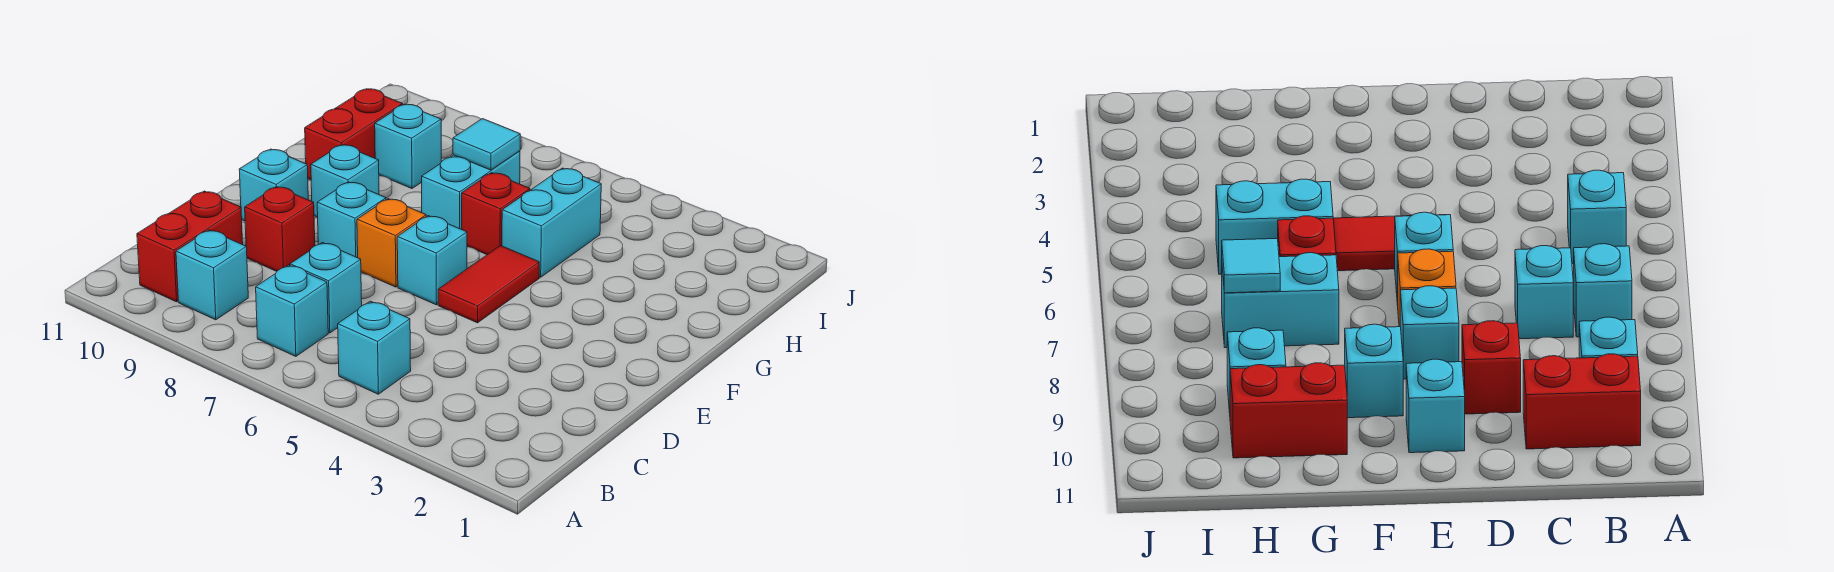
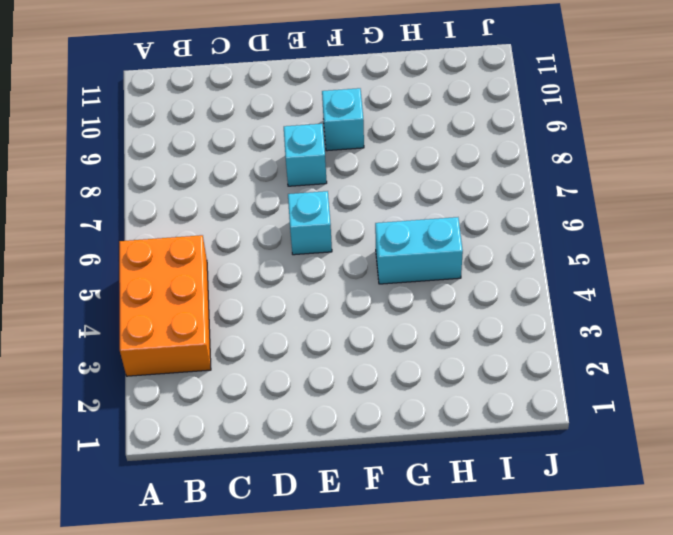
orange brick A3:B5 level 1 -> cyan brick B5 level 1
none -> cyan brick B7 level 1
none -> cyan brick B9 level 1
none -> red brick B10:C10 level 1

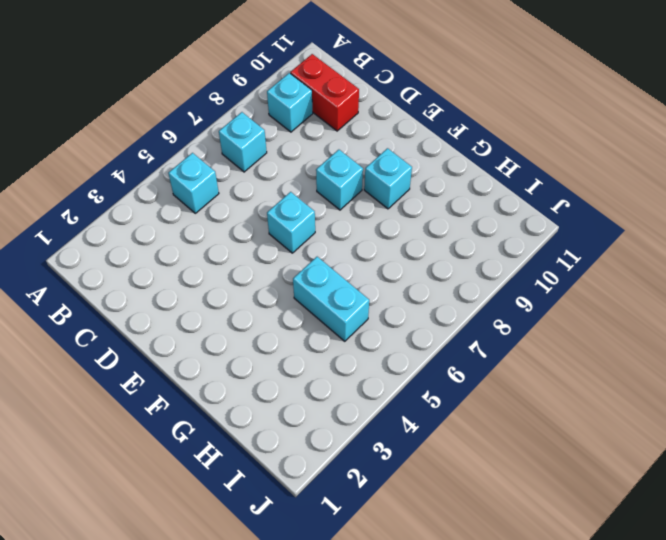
none -> cyan brick C7 level 1
none -> red brick D9 level 1
none -> red tile E5:F5 level 1

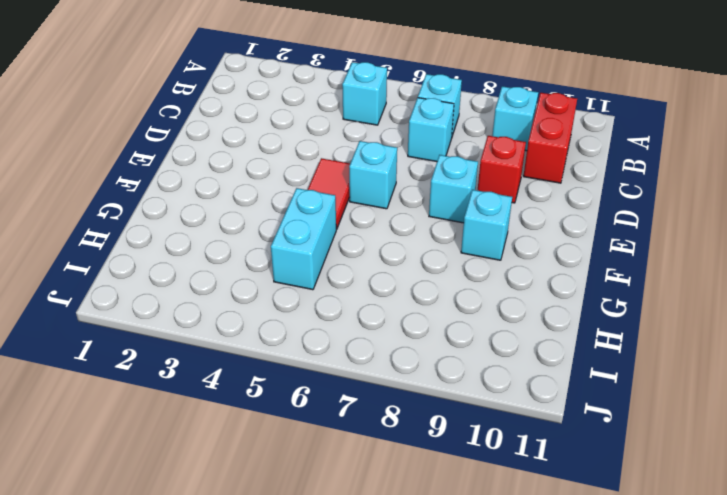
none -> orange brick E7 level 1
none -> cyan brick E10 level 1
none -> red brick G6 level 1

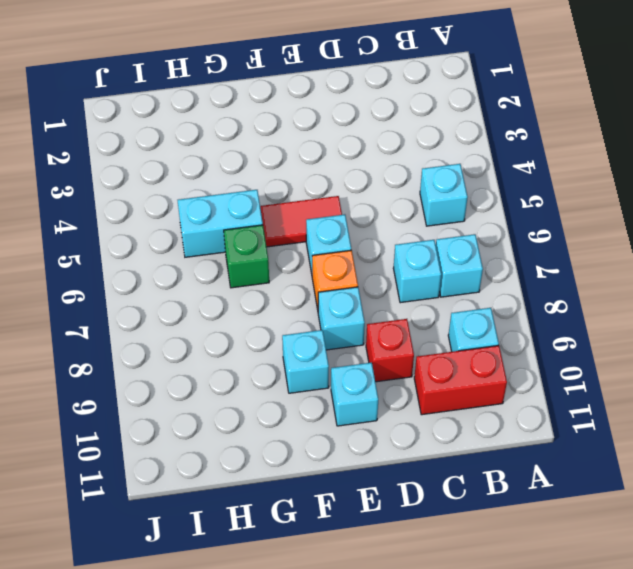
green brick G6 level 1 -> red brick G6 level 1
none -> cyan brick G7:H7 level 1
none -> red brick G10:H10 level 1
none -> cyan brick H9 level 1

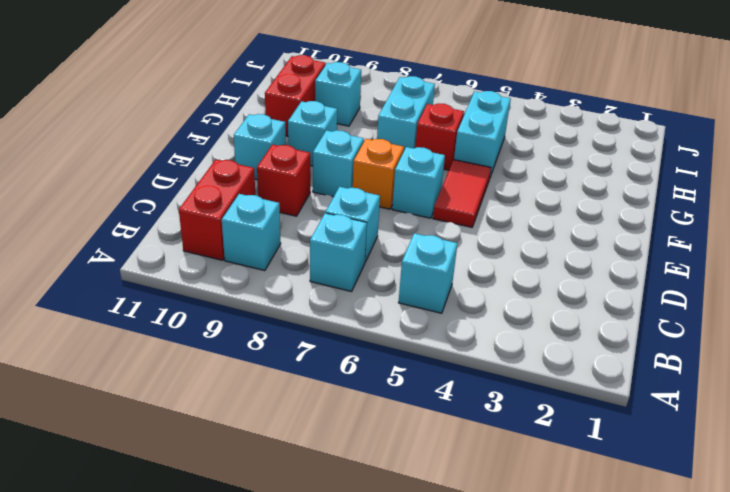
none -> cyan tile H7 level 2

